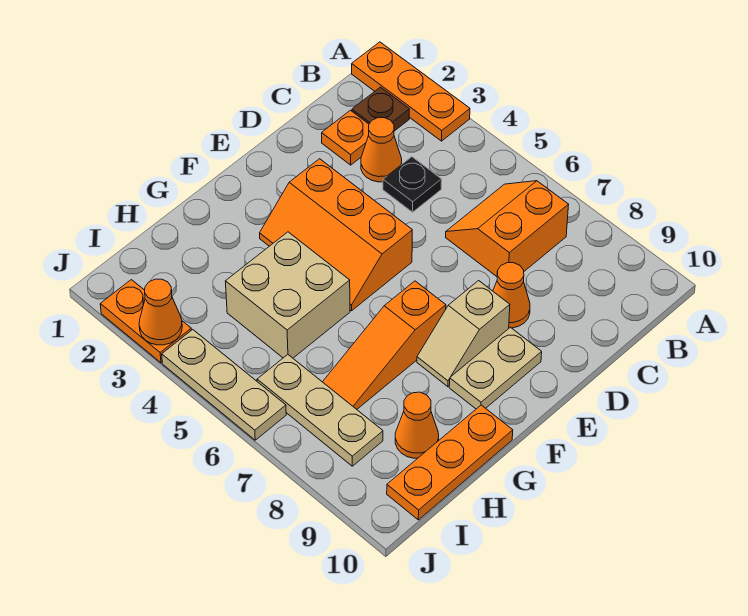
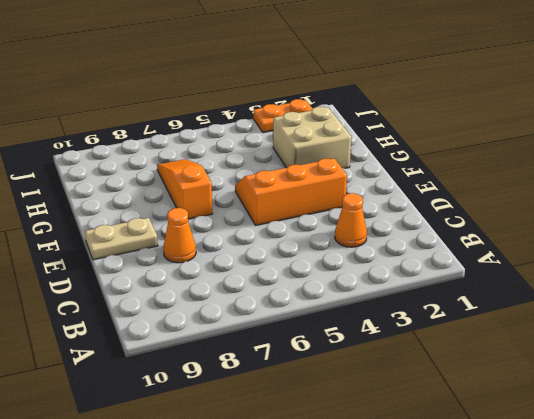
tan plate E9:E10 level 1 -> tan plate E9:F9 level 1
tan brick G2:H3 level 1 -> tan brick G4:H5 level 1
none -> orange plate A1:A3 level 1
none -> brown plate B2 level 1
none -> orange slope B6:C7 level 1 top 7

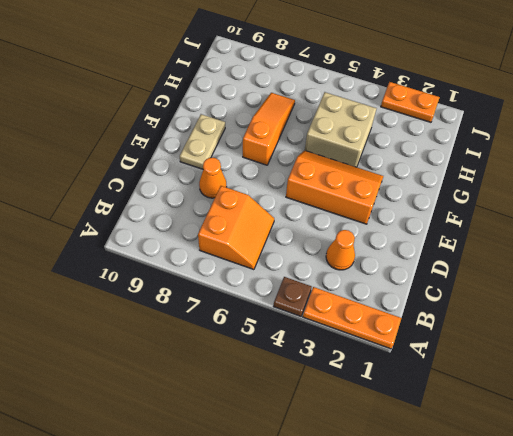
brown plate A4 level 1 -> brown plate B2 level 1
none -> orange plate C2 level 1
none -> black plate C4 level 1
none -> tan slope E8:F8 level 1 top E

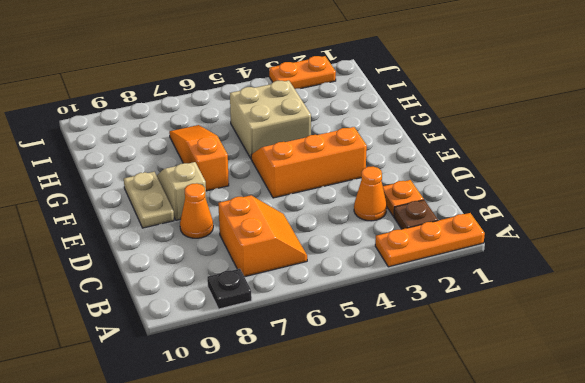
black plate A8 level 1 -> black plate C4 level 1
none -> orange plate G10:I10 level 1
none -> orange cone H9 level 1
none -> tan plate I6:I8 level 1

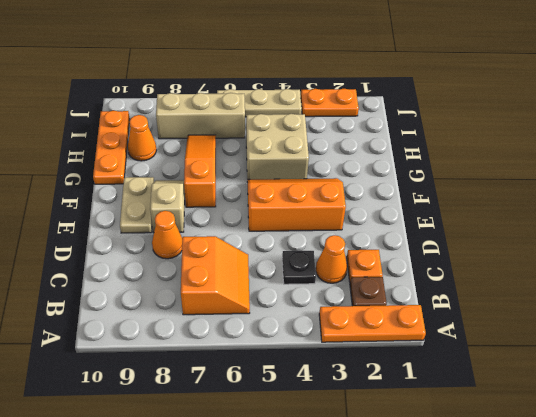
tan brick I6:I8 level 1 -> tan plate I6:I8 level 1
none -> orange cone J3 level 2

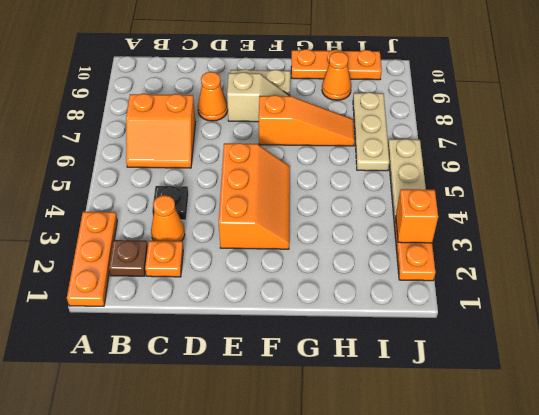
orange brick J3 level 2 -> orange cone J3 level 2
none -> tan brick G4:H5 level 1

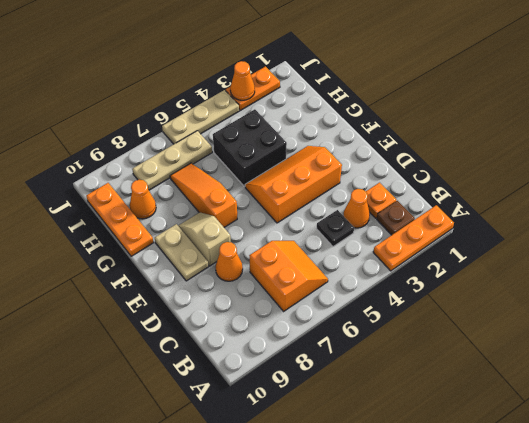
black brick G4:H5 level 1 -> tan brick G4:H5 level 1

